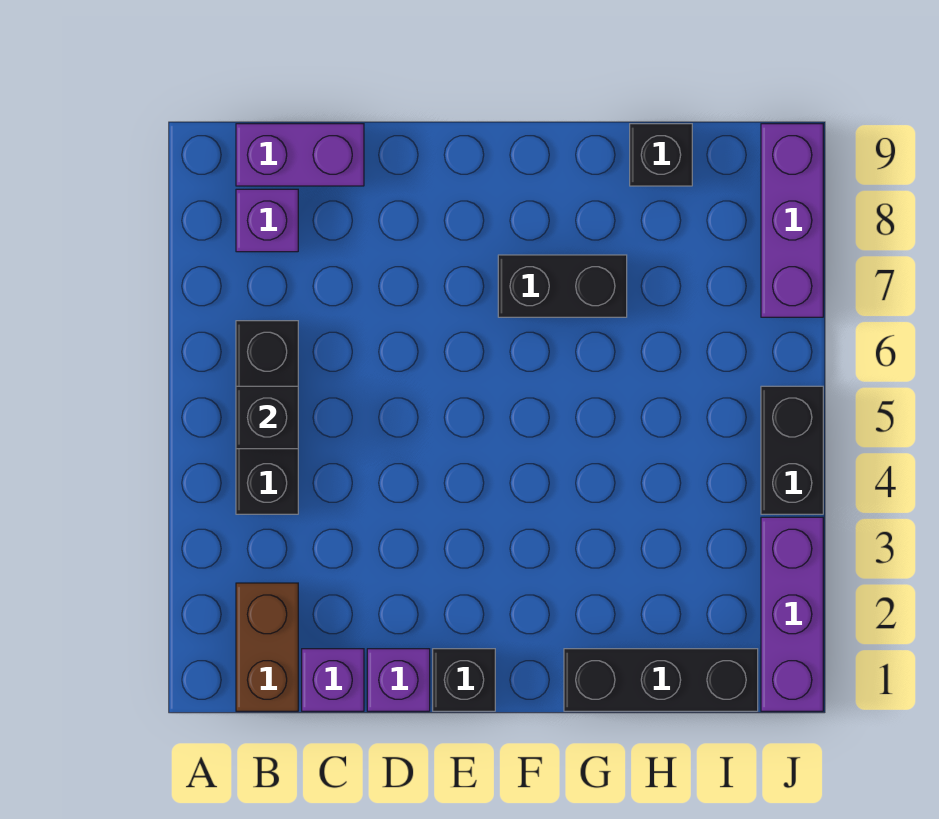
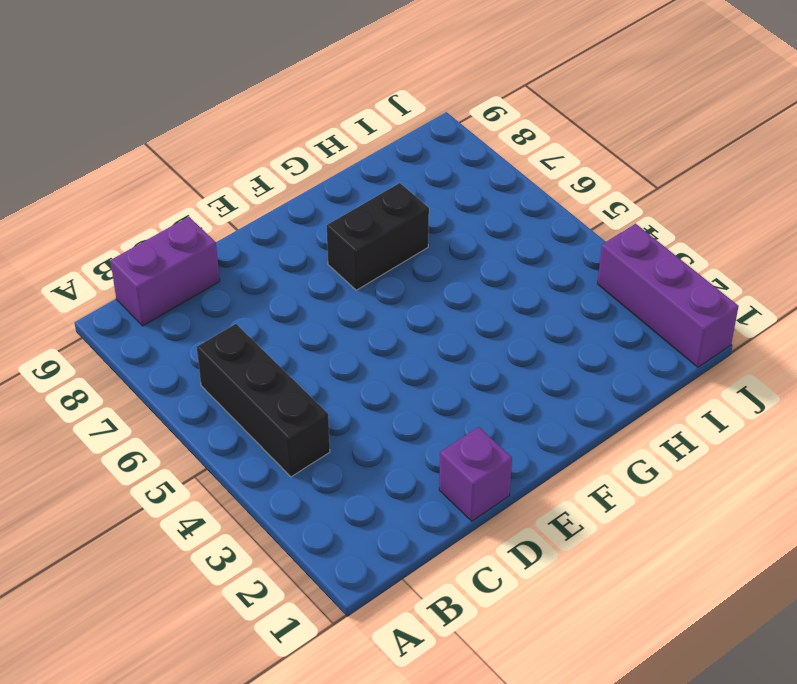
none -> brown brick B1:B2 level 1
none -> purple brick B8 level 1
none -> purple brick C1 level 1

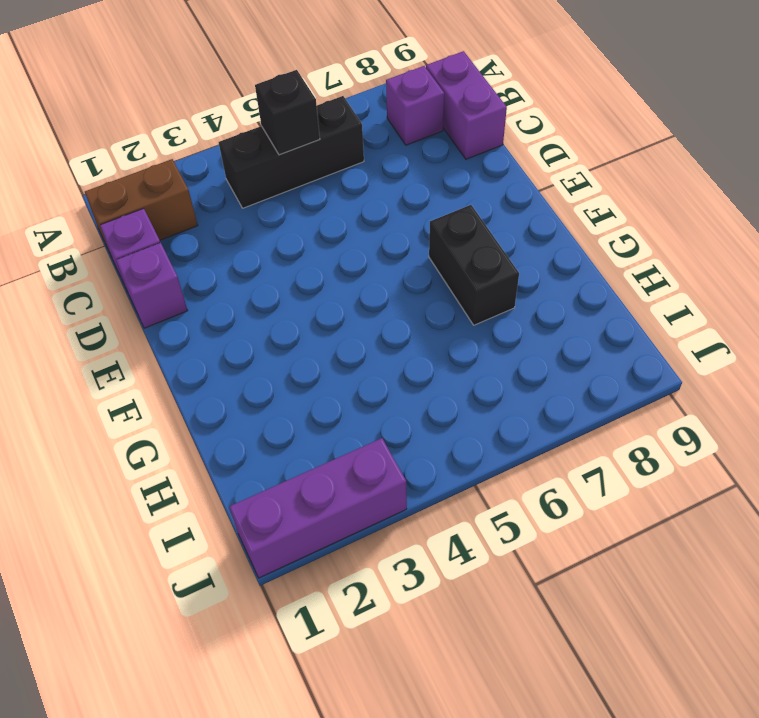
none -> black brick E1 level 1
none -> black brick G1:I1 level 1
none -> black brick H9 level 1

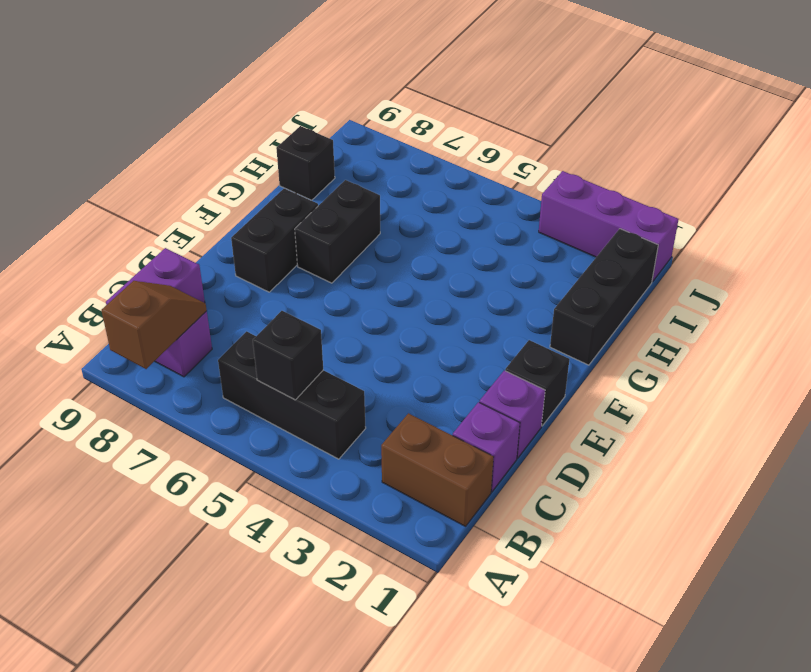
brown slope A8:B8 level 2 top A -> none
black brick E8:F8 level 1 -> black brick J4:J5 level 1
none -> purple brick J7:J9 level 1

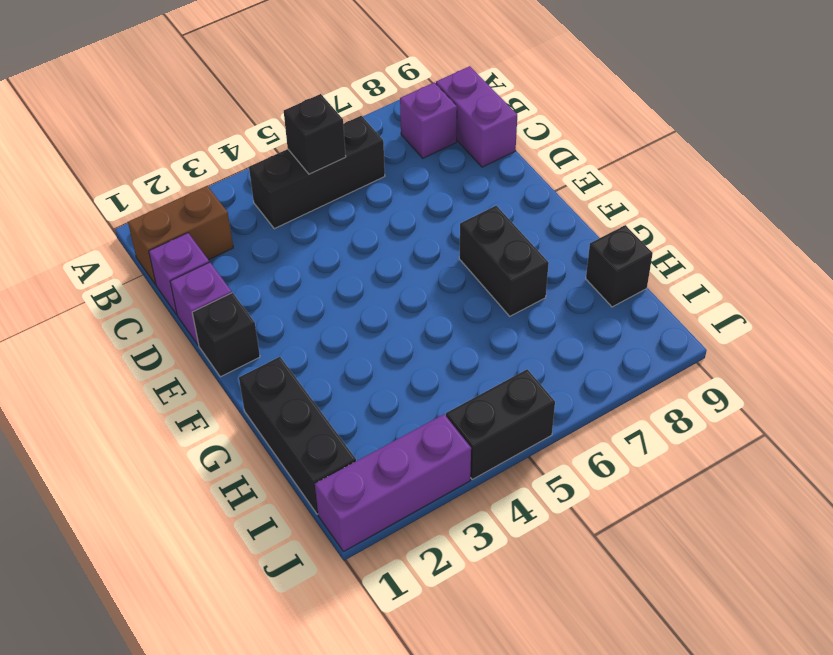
none -> purple brick J7:J9 level 1

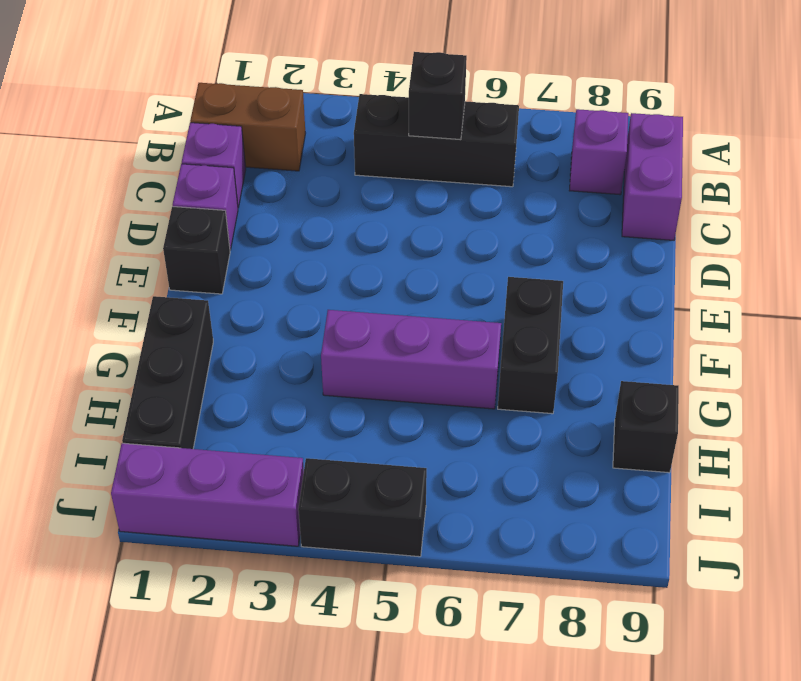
purple brick G4:G6 level 1 -> purple brick J7:J9 level 1

